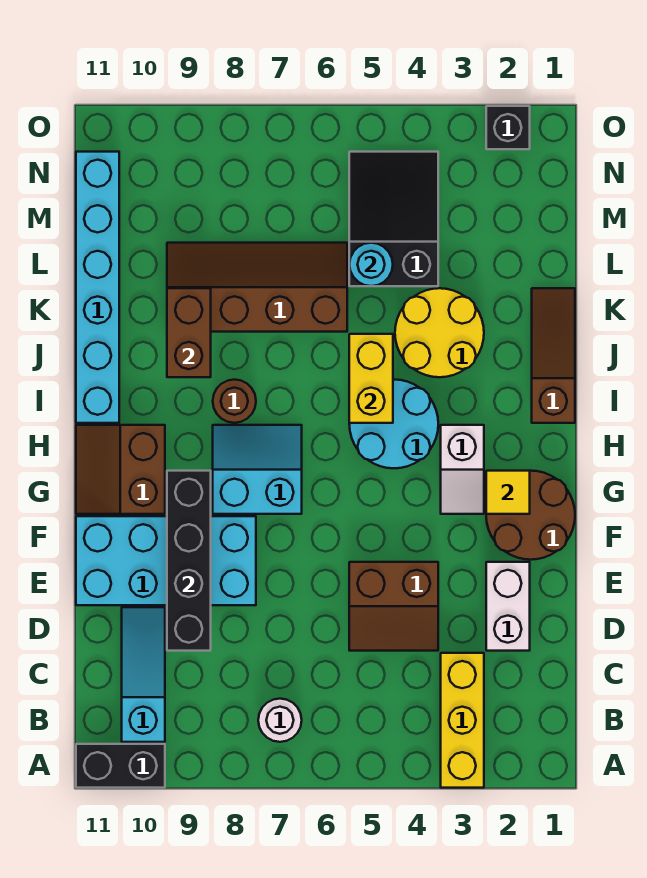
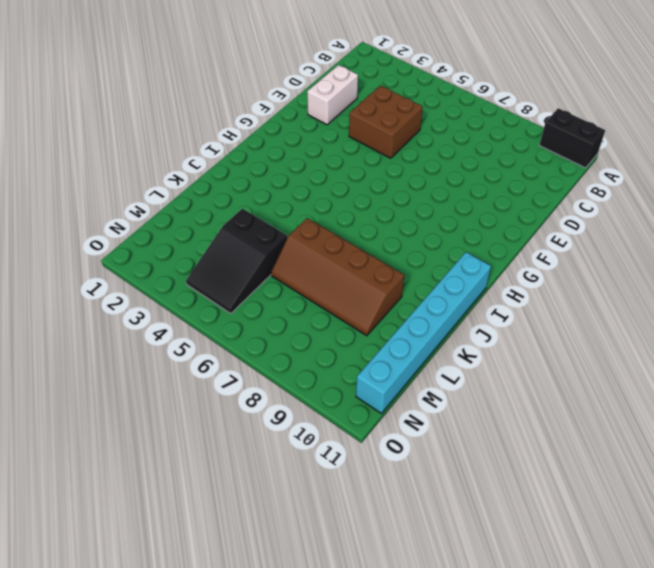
brown brick D4:E5 level 1 -> brown slope D4:E5 level 1 top E
none -> yellow brick A3:C3 level 1
none -> white round brick B7 level 1
none -> cyan slope B10:D10 level 1 top B

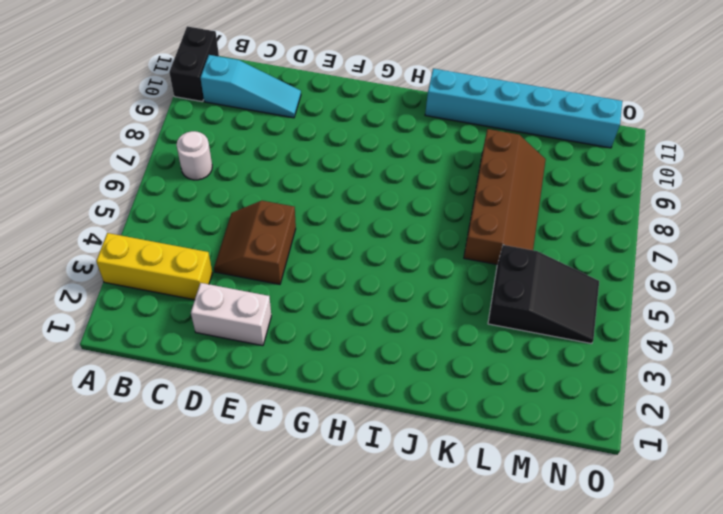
none -> cyan brick E8:F11 level 1
none -> brown round brick F1:G2 level 1
none -> white slope G3:H3 level 1 top H

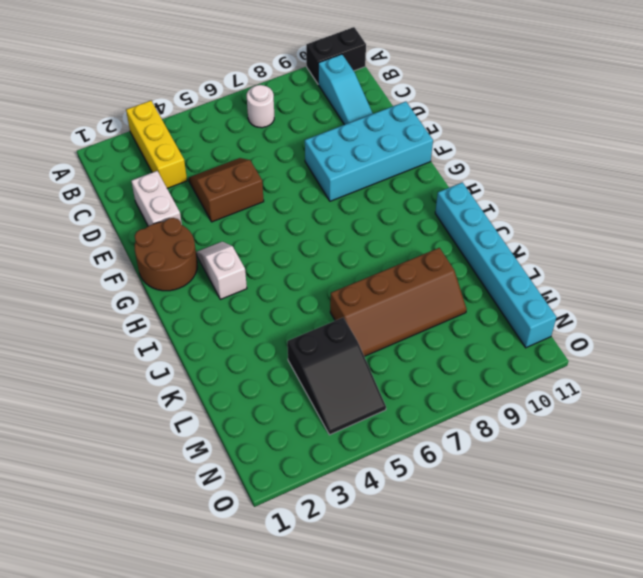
none -> cyan slope G7:H8 level 1 top G
none -> brown slope G10:H11 level 1 top 10
none -> cyan round brick H4:I5 level 1

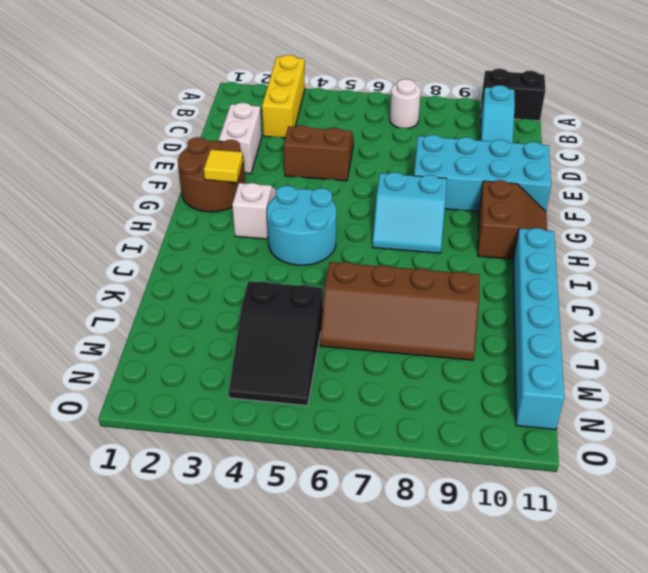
none -> brown slope I1:K1 level 1 top I
none -> brown round brick I8 level 1
none -> yellow round brick J3:K4 level 1

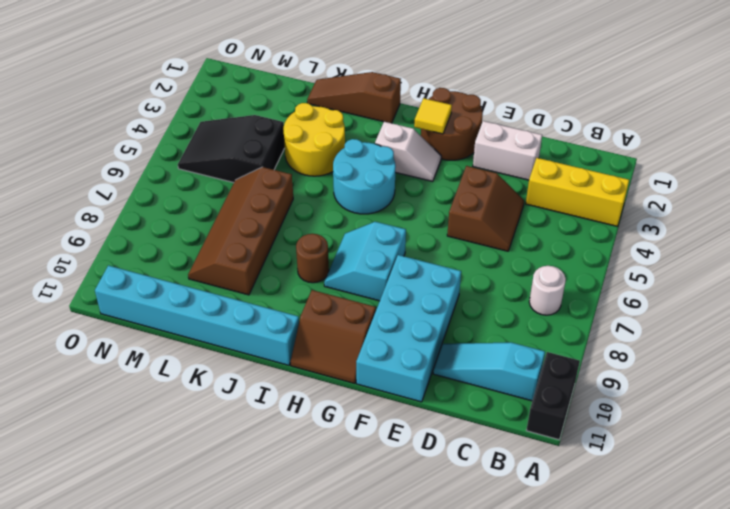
none -> black brick O2 level 1
none -> black brick D9:G9 level 2
none -> yellow brick I5:J5 level 2

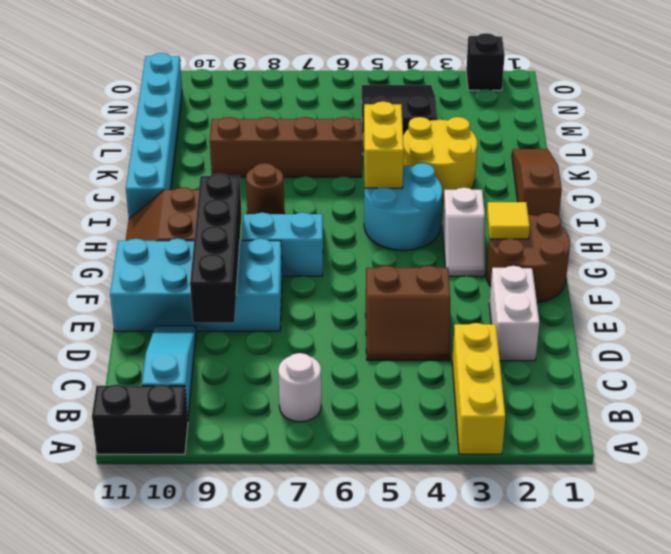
none -> brown brick J9:K9 level 2
none -> cyan round brick L5 level 2

